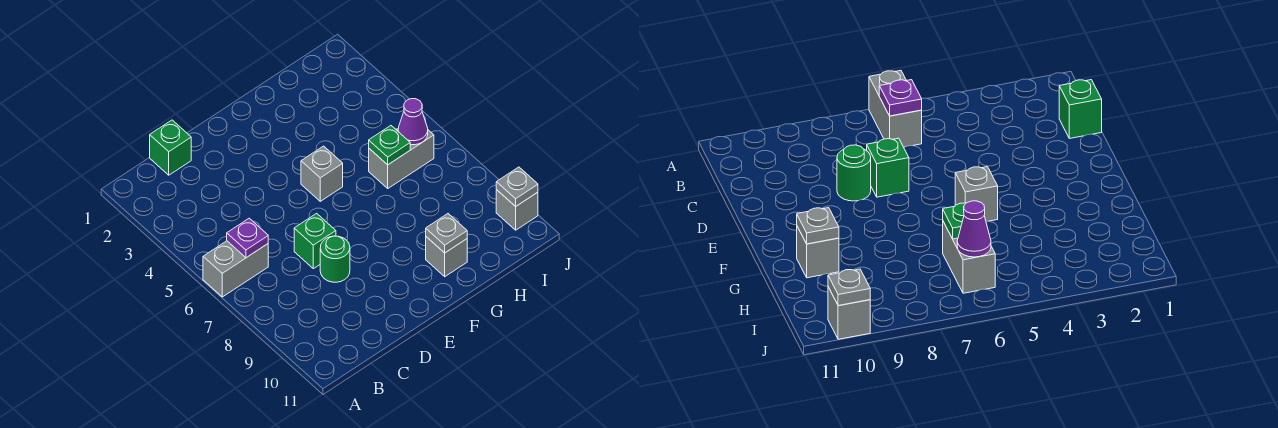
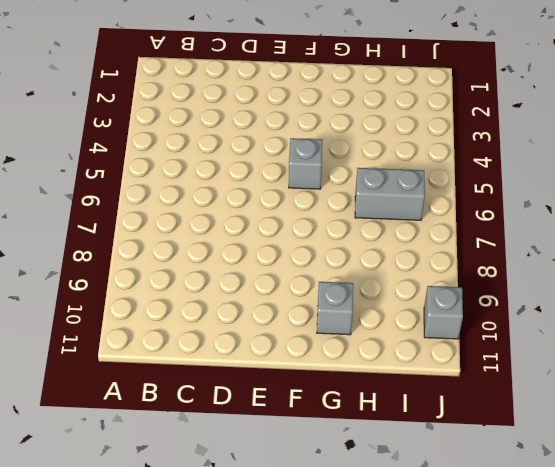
none -> grey brick A6:B6 level 1
none -> green brick C1 level 1
none -> green brick D7 level 1

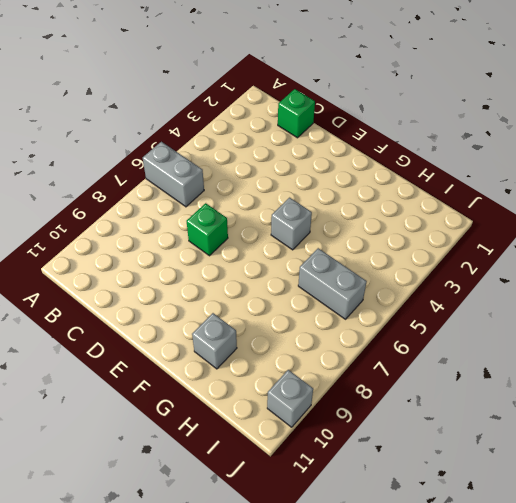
none -> green round brick D8 level 1
none -> purple plate B6 level 2
none -> grey plate G10 level 2

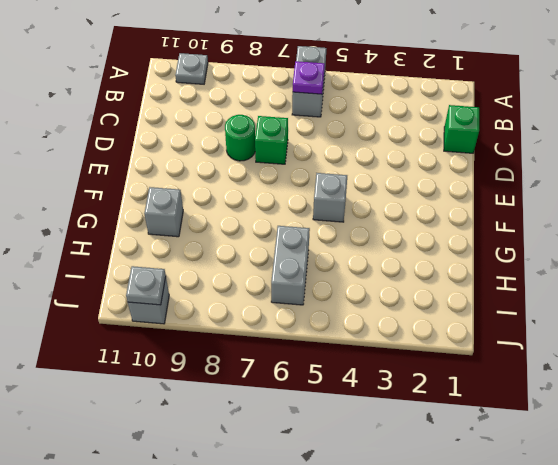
grey plate A10 level 1 -> grey plate G10 level 2
none -> green plate H6 level 2
none -> purple cone I6 level 2

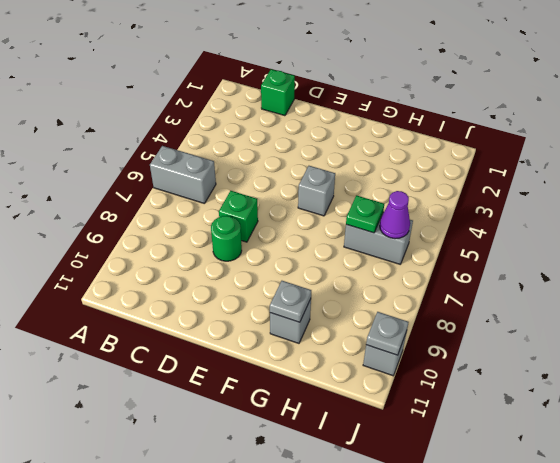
none -> purple plate B6 level 2

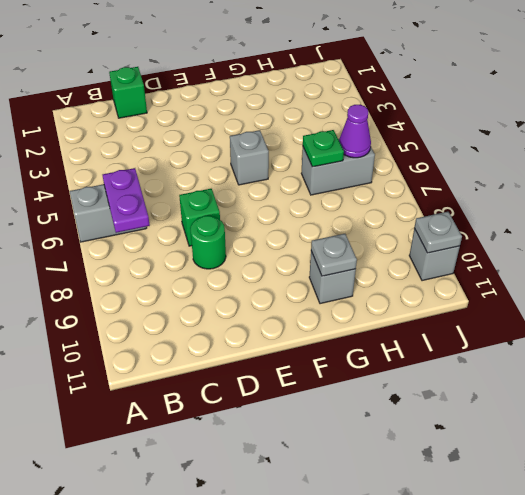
purple plate B6:B7 level 2 -> purple plate B6 level 2

